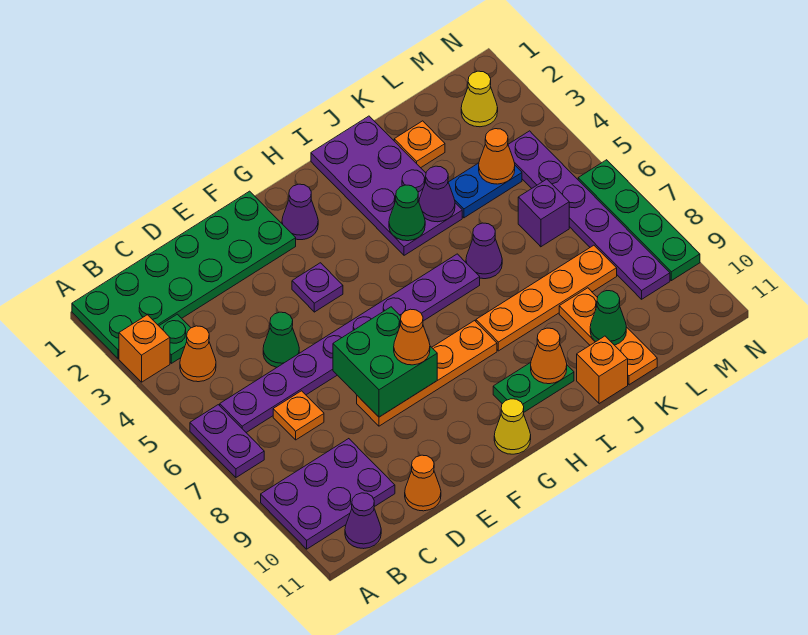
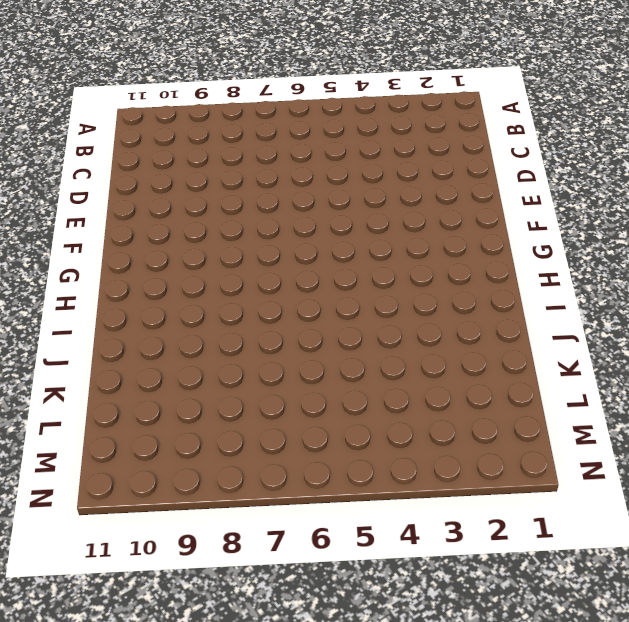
none -> green plate A1:F2 level 1
none -> orange brick A3 level 1
none -> purple plate A6:A7 level 1
none -> purple plate A9:C10 level 1

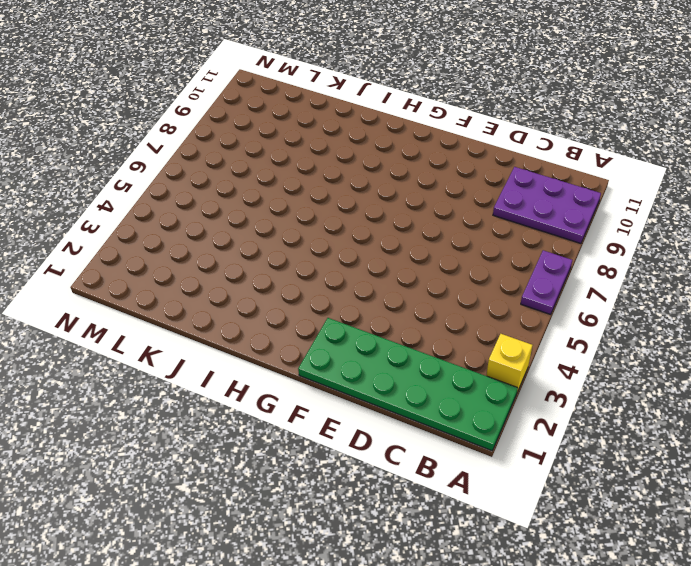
yellow brick A3 level 1 -> orange brick A3 level 1
none -> green plate B3 level 1
none -> orange cone B4 level 1
none -> purple plate B6:I6 level 1
none -> purple cone B11 level 1

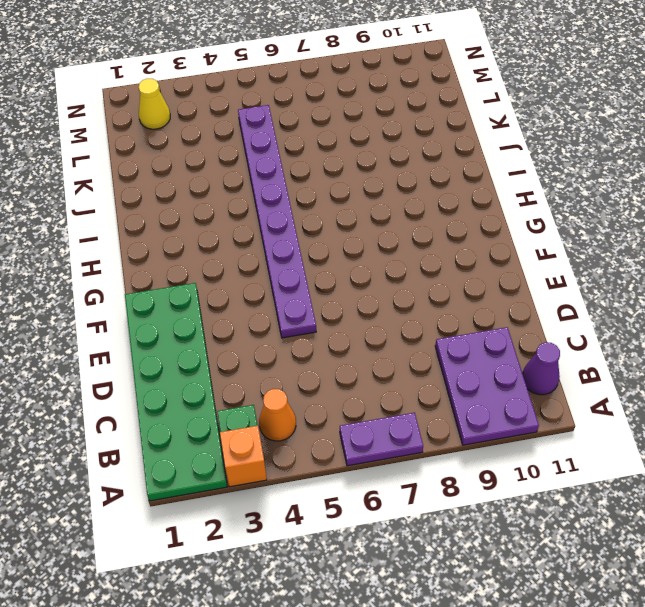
purple plate E5:L5 level 1 -> purple plate B6:I6 level 1
none -> orange plate C7 level 1
none -> green cone D5 level 1
none -> orange cone D11 level 1
none -> orange plate E8:H8 level 1

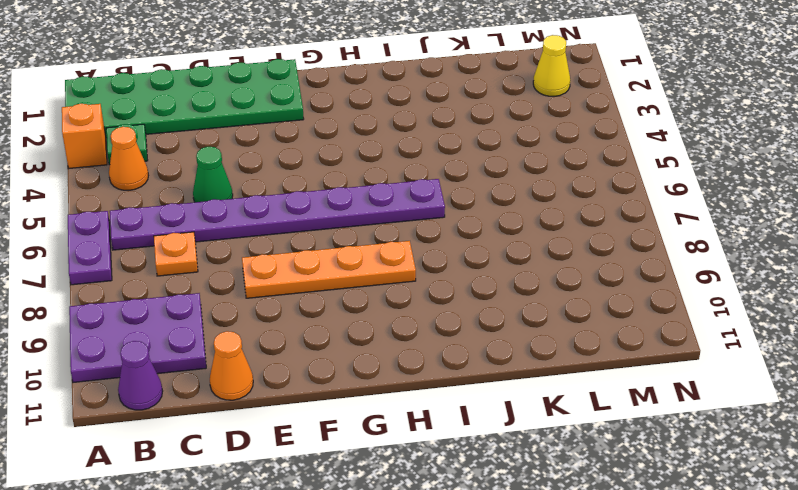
none -> purple plate F4 level 1
none -> purple cone G2 level 1
none -> yellow cone G11 level 1
none -> green plate H10:I10 level 1

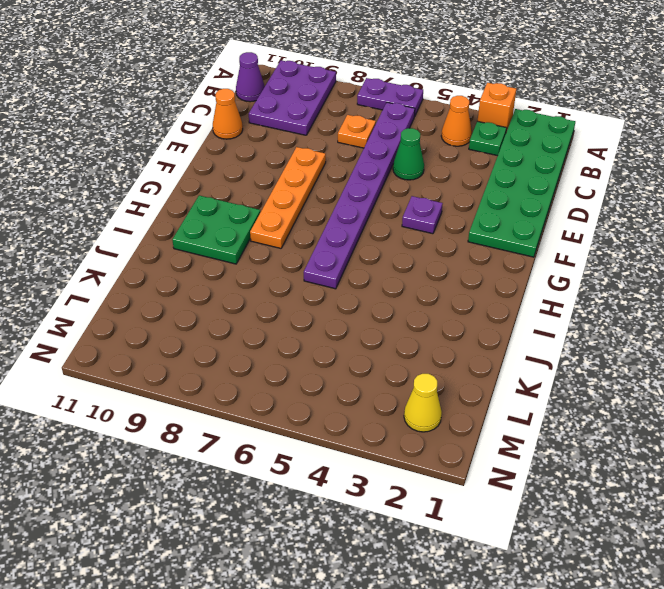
green plate H9:I10 level 1 -> green plate H10:I10 level 1
none -> purple cone G2 level 1
none -> yellow cone G11 level 1
none -> purple plate I1:J4 level 1
none -> orange plate I8:L8 level 1

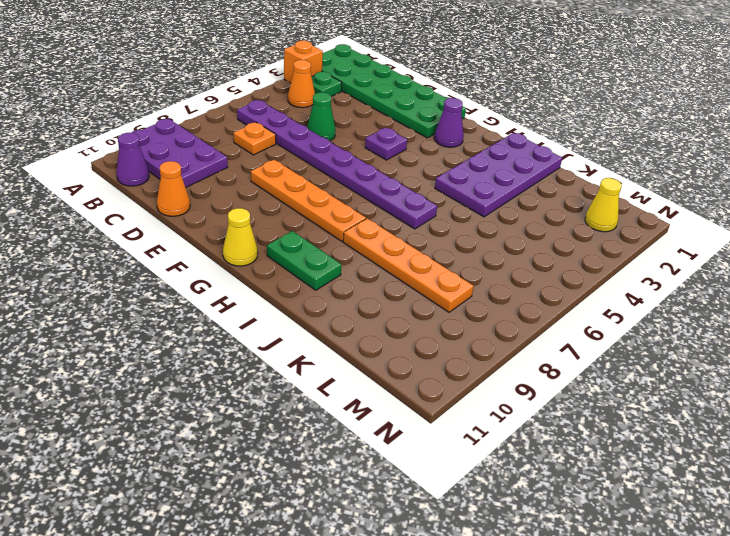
none -> purple plate A6:A7 level 1
none -> purple cone J6 level 1
none -> orange brick J11 level 1
none -> orange plate K2 level 1

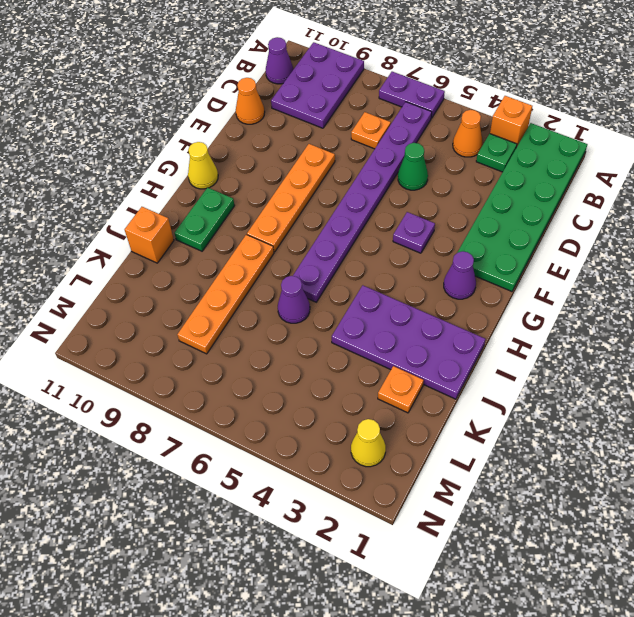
none -> blue plate K4:L4 level 1
none -> orange plate K9:K11 level 1
none -> purple brick L6 level 1
none -> purple plate M4:M9 level 1

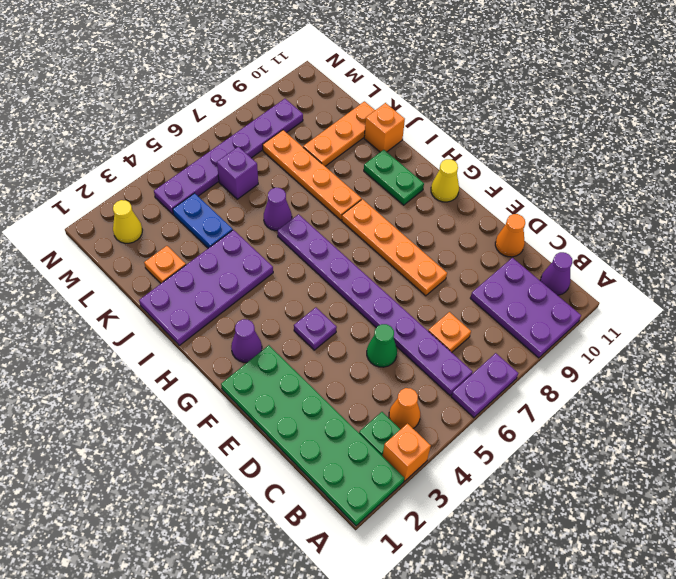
none -> green plate N6:N9 level 1
none -> green brick E7:F8 level 2
none -> green cone I4 level 2
none -> orange cone I10 level 2

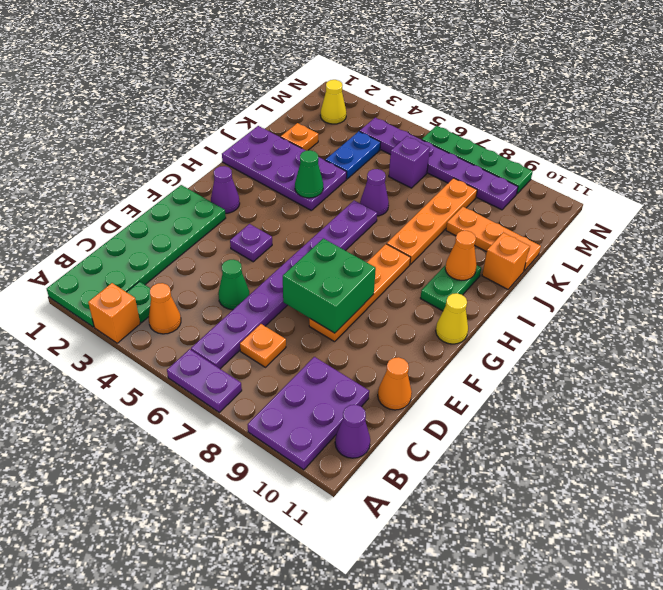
none -> purple cone J4 level 2
none -> green cone K10 level 2
none -> orange cone L4 level 2
none -> orange cone F8 level 3

